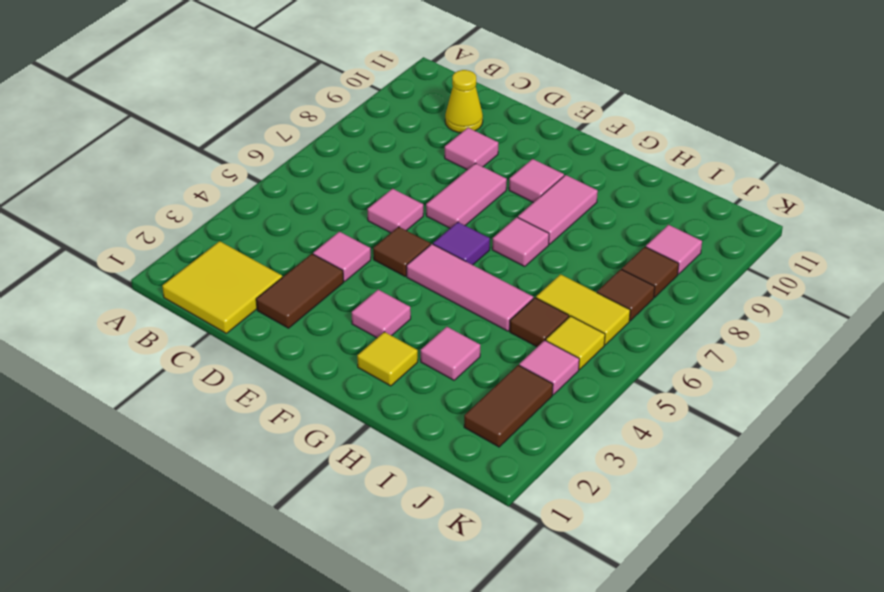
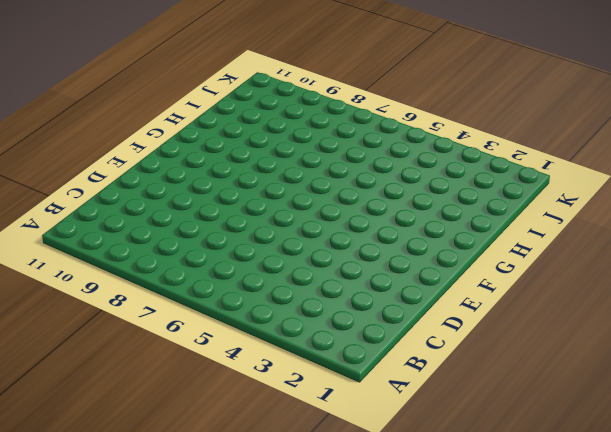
none -> yellow tile B1:C2 level 1
none -> yellow cone C10 level 1
none -> brown tile D2:D3 level 1

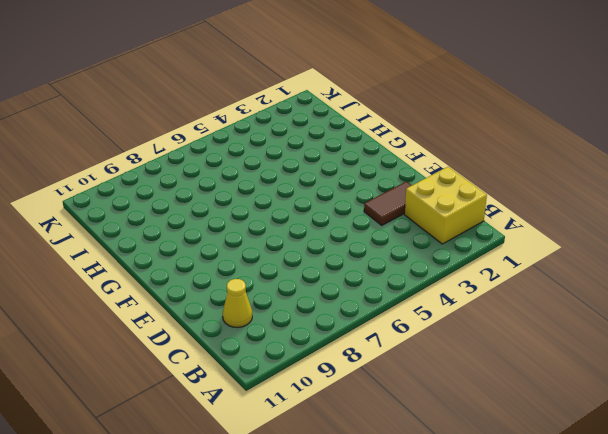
yellow brick B1:C2 level 1 -> yellow tile B1:C2 level 1
none -> pink tile D4 level 1
none -> pink tile D6 level 1
none -> pink tile D9 level 1

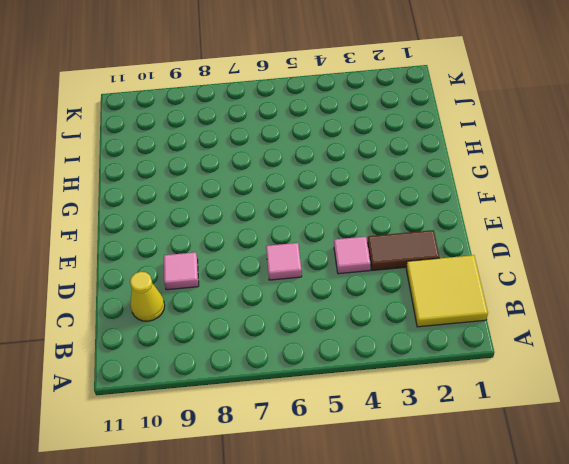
none -> brown tile E5 level 1
none -> pink tile E7:E8 level 1
none -> pink tile F3 level 1

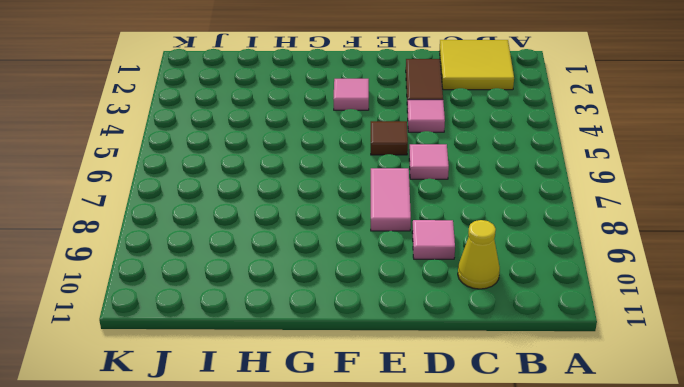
none -> pink tile F5:H5 level 1
none -> purple tile F6 level 1
none -> pink tile F9 level 1

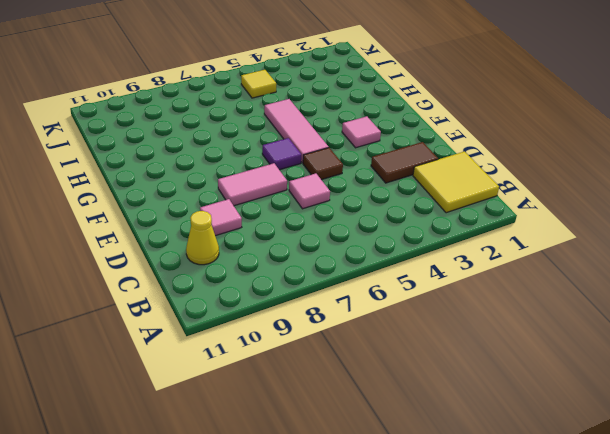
none -> pink tile D4 level 1
none -> pink tile F9 level 1
none -> yellow tile G2 level 1

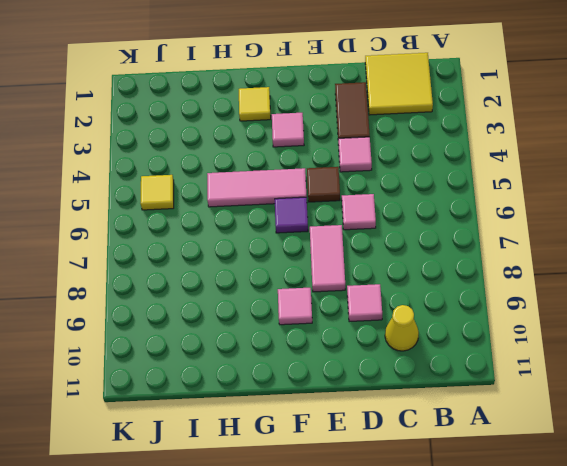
none -> pink tile G7 level 1
none -> pink tile G8:G9 level 1
none -> pink tile H3 level 1

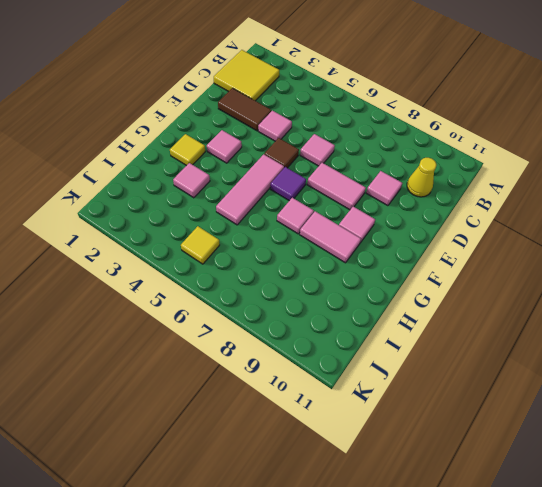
none -> brown tile I5 level 1
none -> yellow tile I6:J6 level 1
none -> brown tile J2:J3 level 1

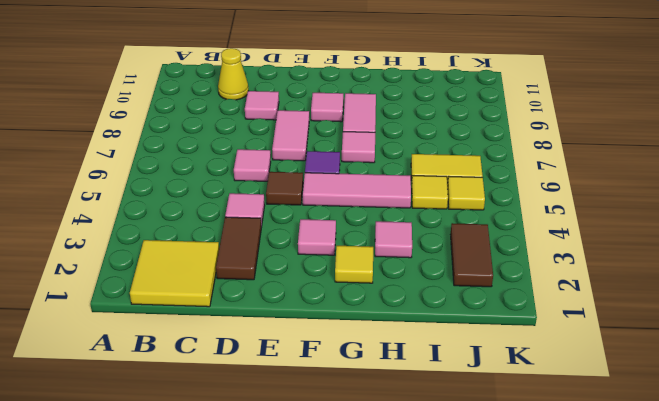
yellow tile I5 level 1 -> brown tile I5 level 1
none -> pink tile J4 level 1
none -> brown tile J7 level 1
none -> brown tile J8 level 1

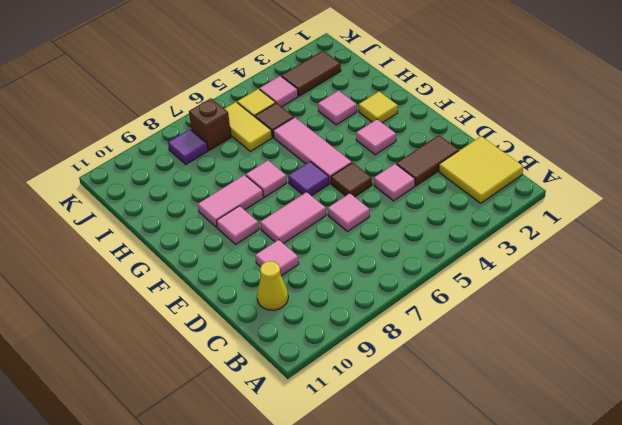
brown brick J7 level 1 -> brown tile J7 level 1
purple tile J8 level 1 -> brown tile J8 level 1
none -> pink tile J9 level 1

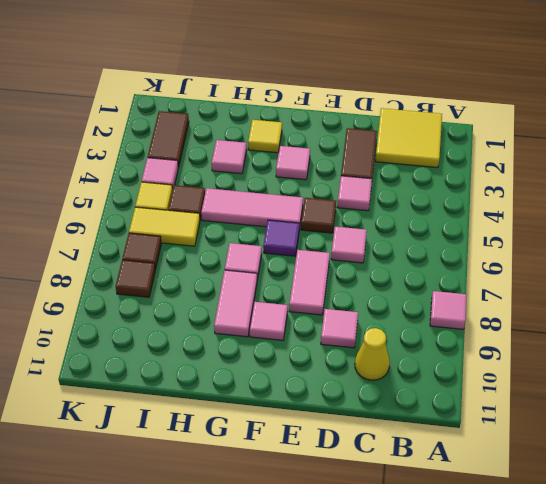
pink tile A8 level 1 -> pink tile J9 level 1

